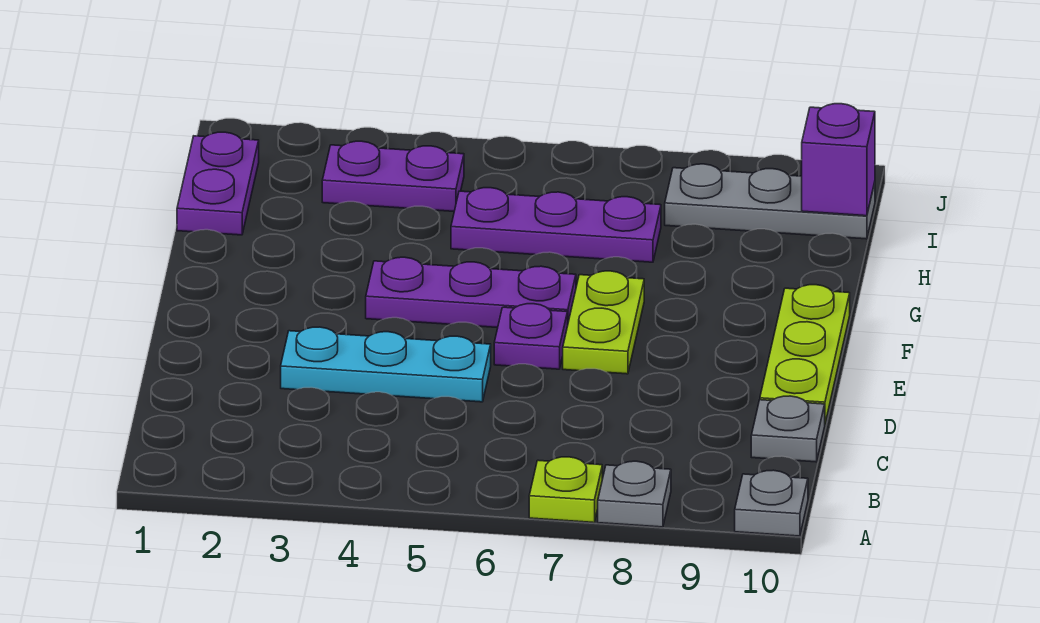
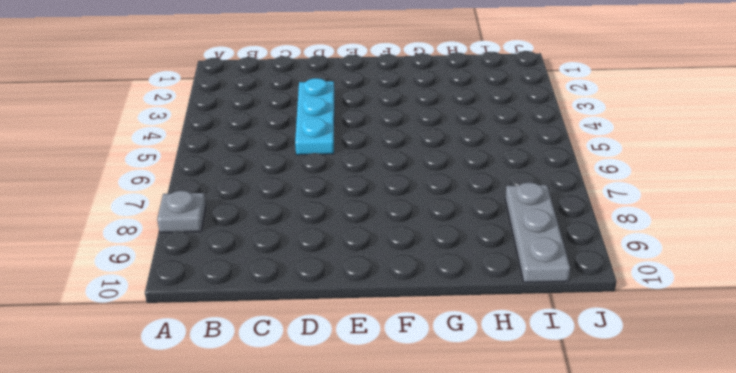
none -> lime plate A7 level 1
none -> grey plate A10 level 1
none -> grey plate C10 level 1

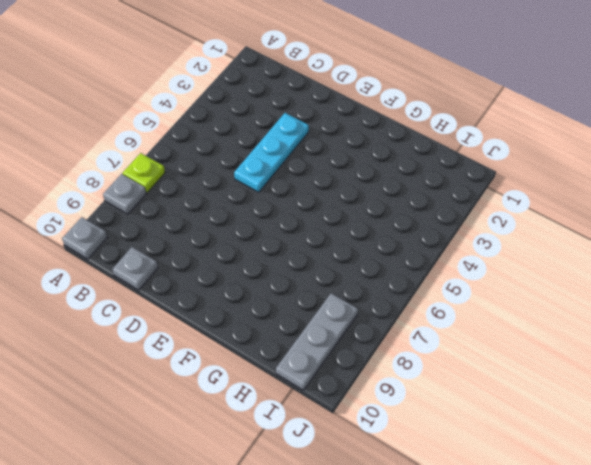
none -> lime plate D10:F10 level 1
none -> purple plate E6 level 1
none -> lime plate E7:F7 level 1

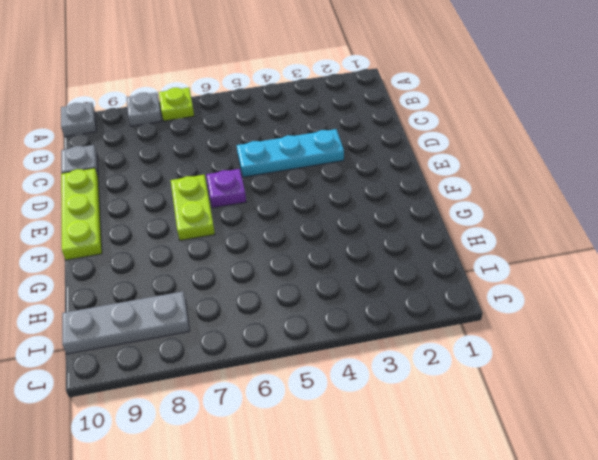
none -> purple plate F4:F6 level 1
none -> purple plate H1:I1 level 1
none -> purple plate H5:H7 level 1

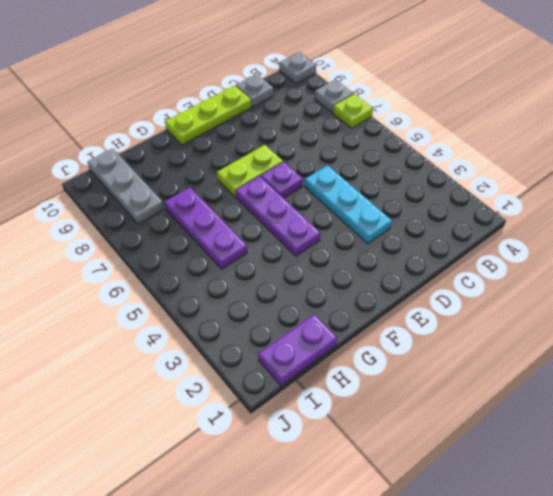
none -> purple plate I3:I4 level 1
none -> purple brick I10 level 2

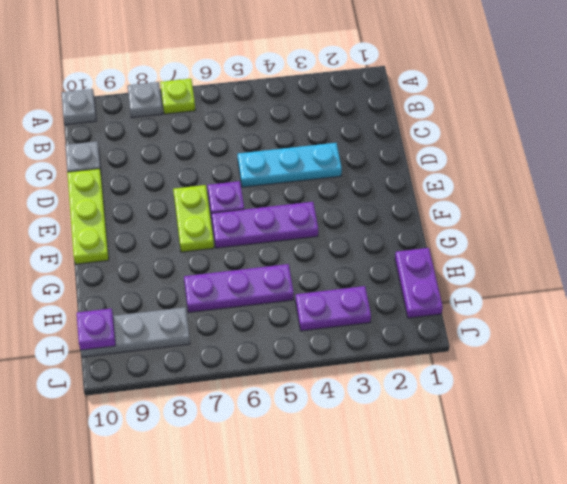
purple plate I10 level 2 -> purple brick I10 level 2

